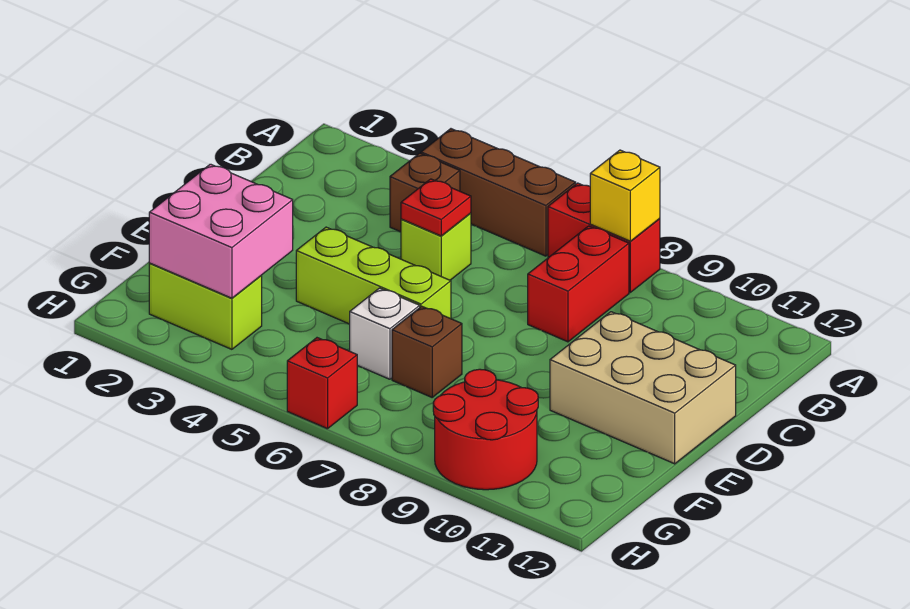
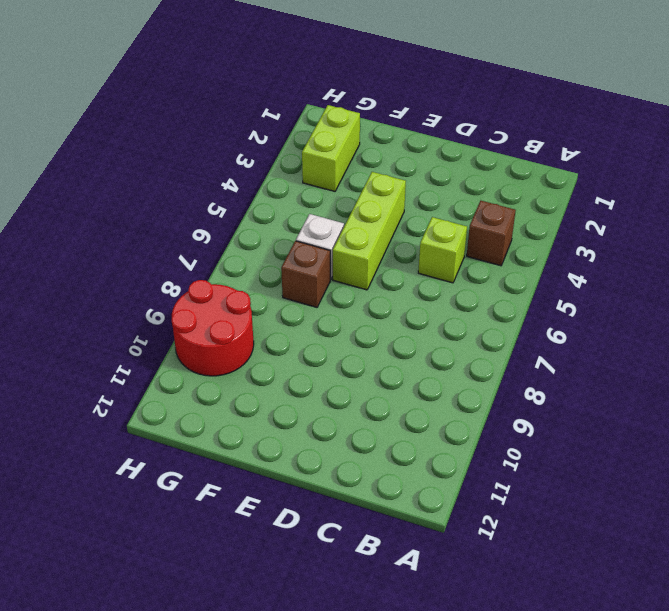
none -> brown brick A4:A6 level 1
none -> red brick A7:A8 level 1
none -> red brick B8:C8 level 1

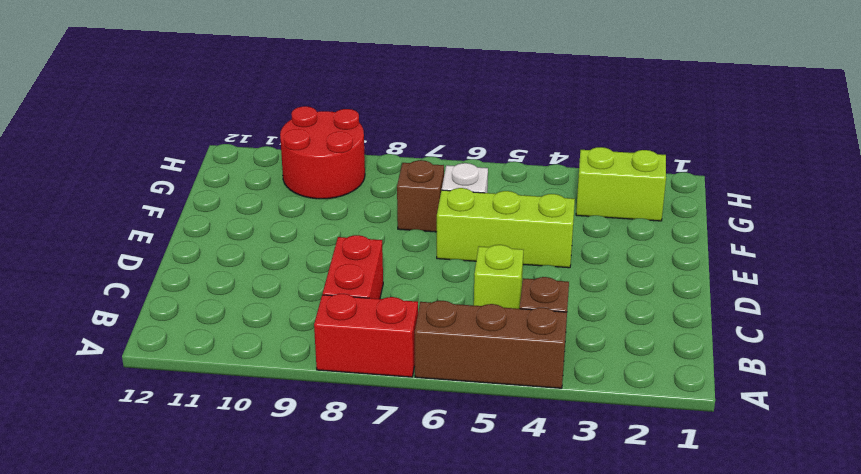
none -> tan brick D10:E12 level 1
none -> red brick H6 level 1
none -> yellow brick A8 level 2

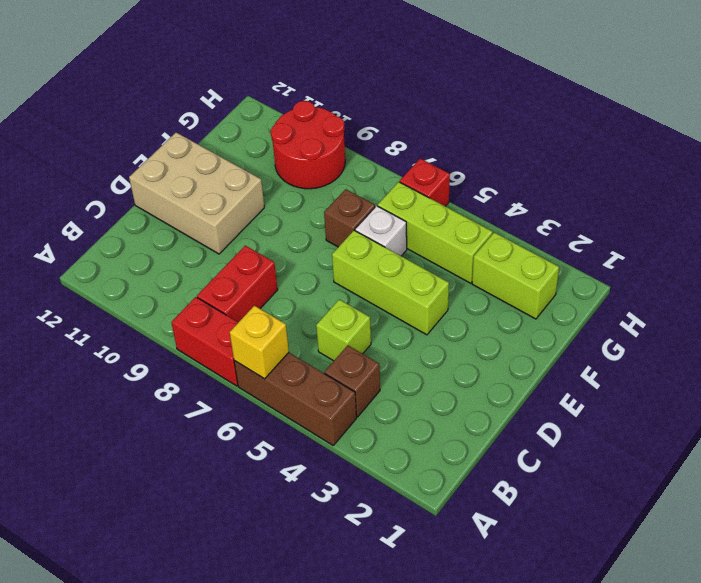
yellow brick A6 level 2 -> yellow brick A8 level 2
lime brick G4:G6 level 1 -> none
none -> red plate C5 level 2
none -> pink brick F2:G3 level 2

